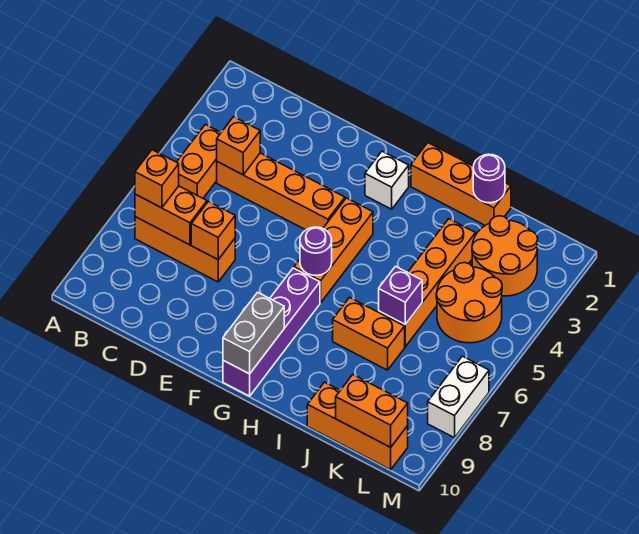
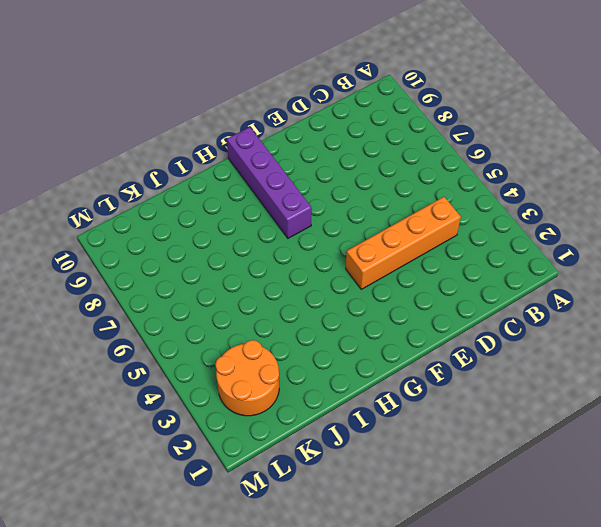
none -> orange brick B4:B5 level 1
none -> orange brick B7:D7 level 1
none -> white brick G2 level 1

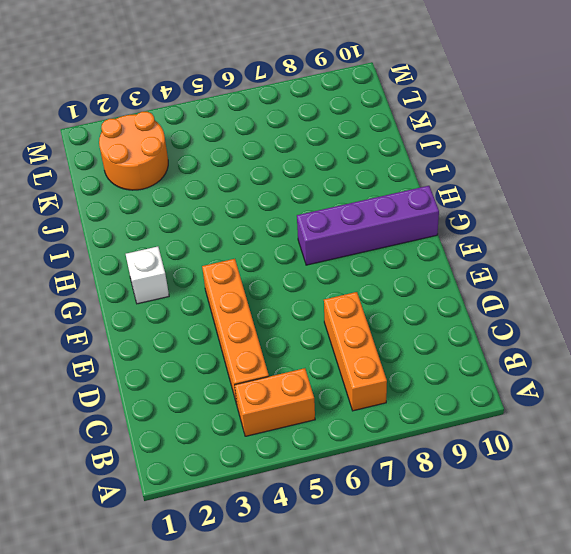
none -> orange brick G4:G6 level 1
none -> orange brick H1:J1 level 1
none -> orange brick I7:J7 level 1

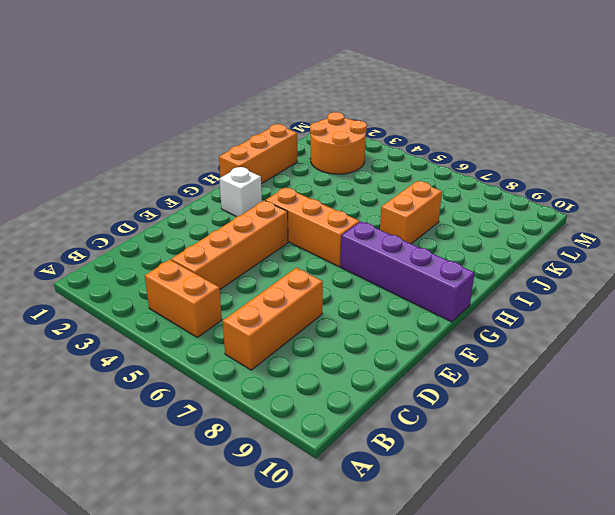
none -> orange brick J3:J6 level 1
none -> orange brick J10:L10 level 1
none -> orange round brick K4:L5 level 1

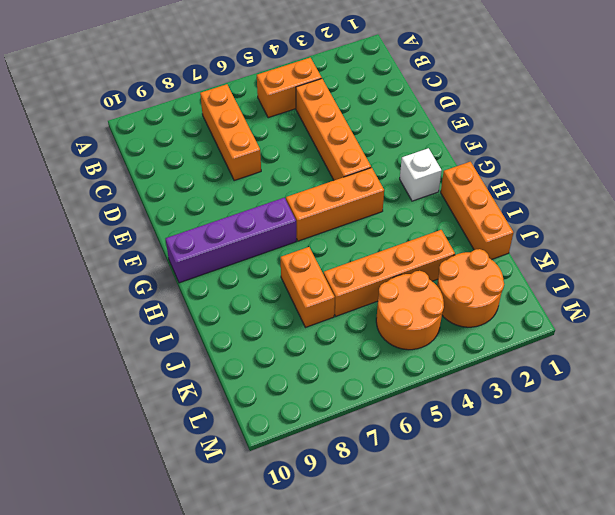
none -> orange brick J10:L10 level 1
none -> white brick M7:M8 level 1
none -> orange brick B7:C7 level 2

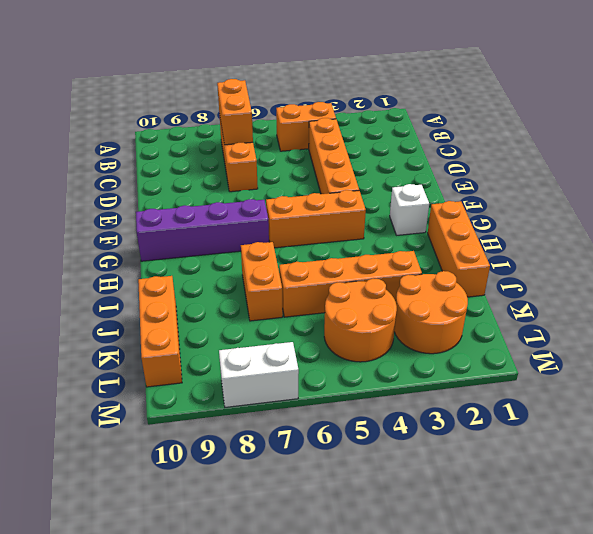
none -> orange brick C4 level 2
none -> orange brick D7 level 2
none -> purple round brick G6 level 2

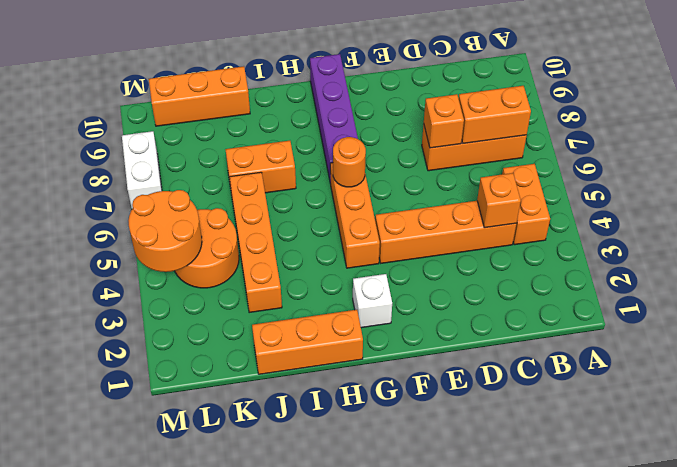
orange round brick G6 level 2 -> purple round brick G6 level 2
orange round brick L4:M5 level 2 -> orange round brick K2:L3 level 1
none -> grey brick G9:G10 level 2
none -> purple round brick J1 level 2
none -> purple brick J6 level 2

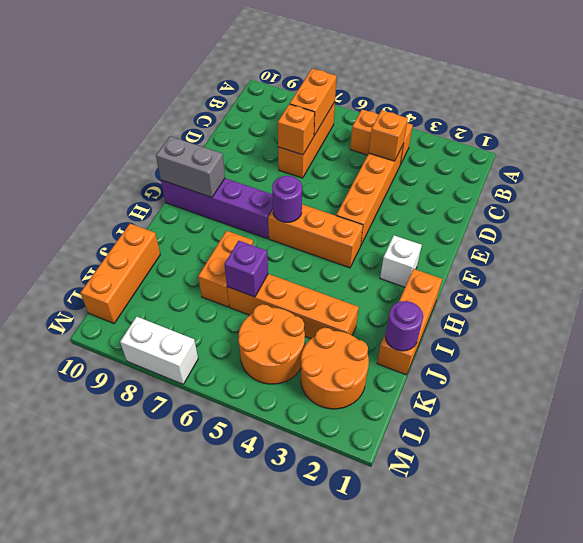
none -> orange brick K10:L10 level 2
none -> orange brick B7 level 3

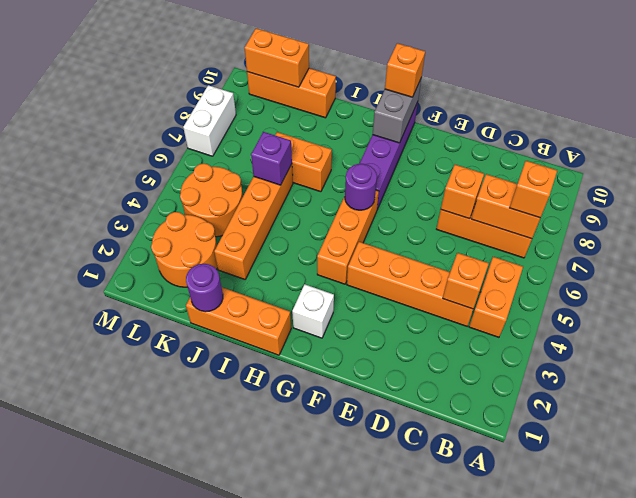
orange brick G10 level 3 -> none

